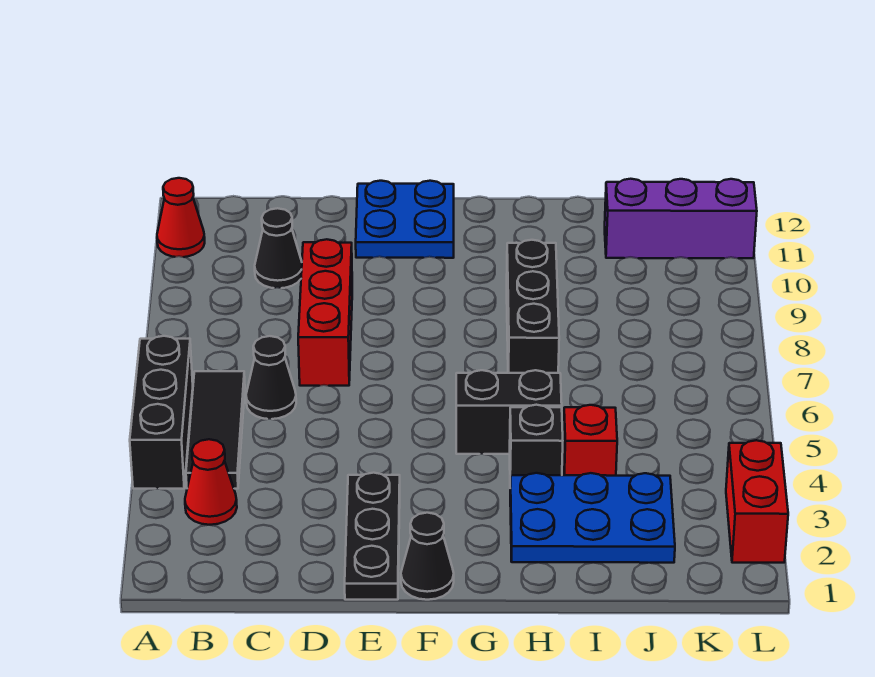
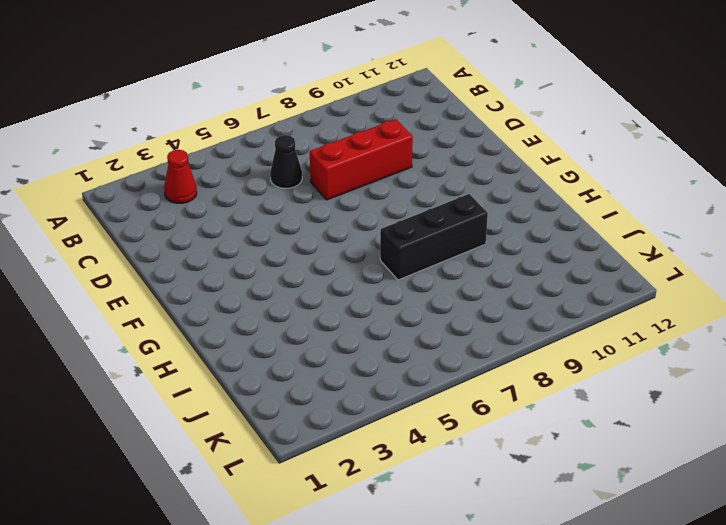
none -> black brick A4:A6 level 1
none -> red cone A11 level 1
none -> black tile B4:B6 level 1

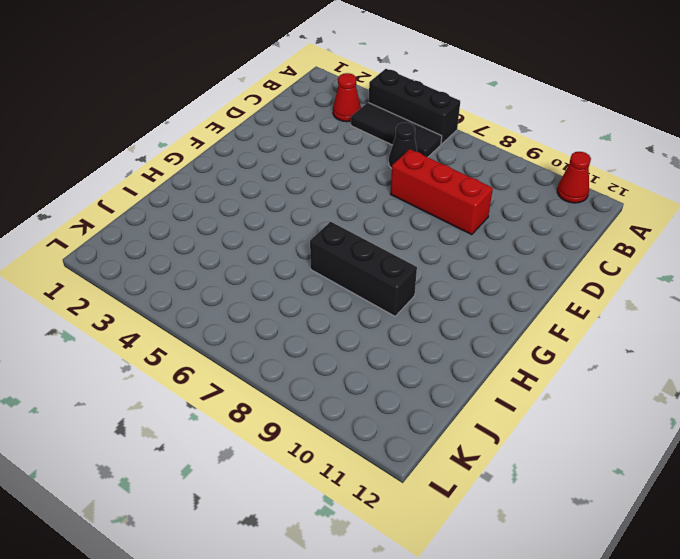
none -> black cone C10 level 1
none -> black plate E1:E3 level 1
none -> blue plate E11:F12 level 1

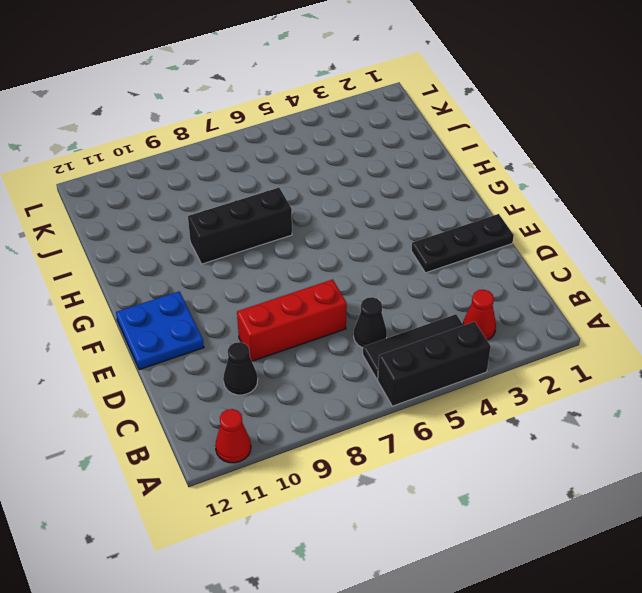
none -> black cone F1 level 1
none -> black brick G5:H5 level 1
none -> blue plate H2:J3 level 1

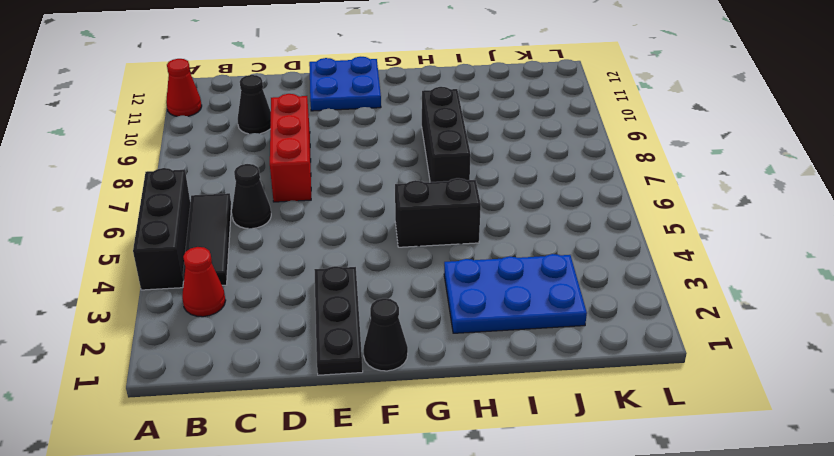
none -> black brick H4 level 1
none -> red brick I4 level 1
none -> purple brick J11:L11 level 1

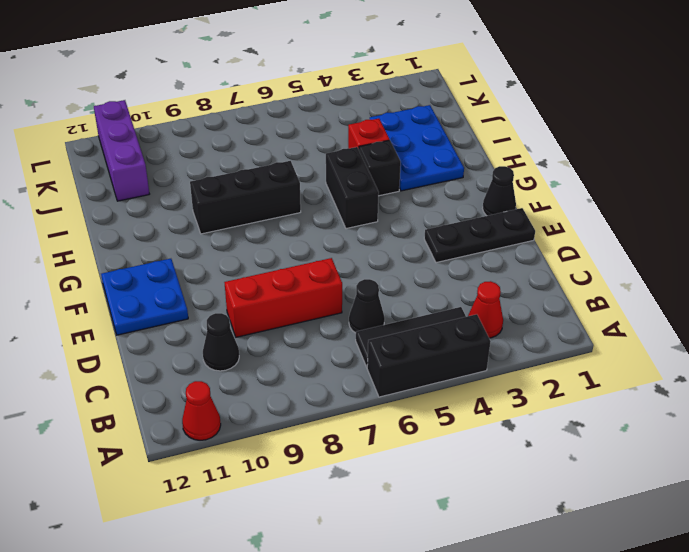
none -> red brick L2:L3 level 1

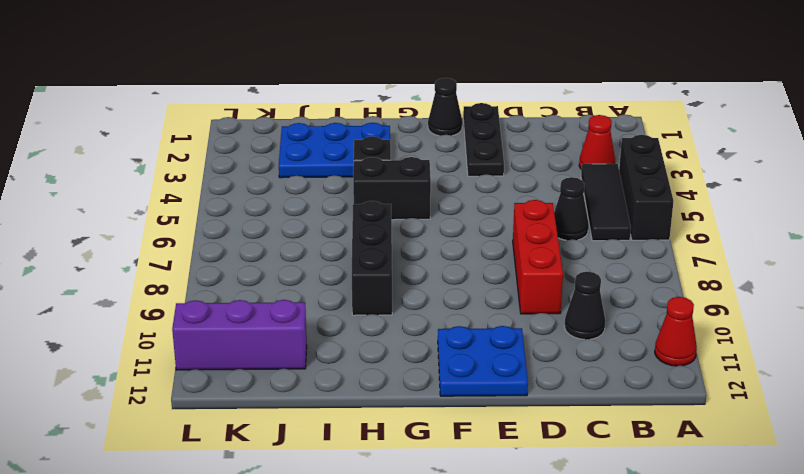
none -> red brick I4 level 1
none -> red brick L2:L3 level 1

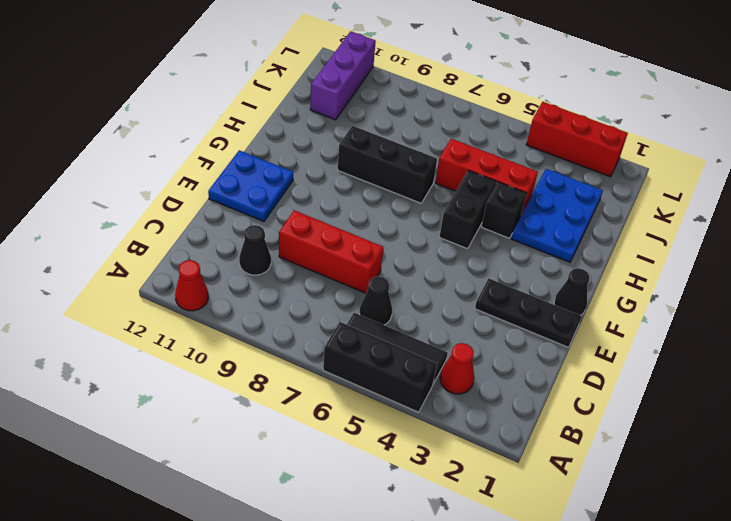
red brick I4:I6 level 1 -> red brick I4 level 1
red brick L2:L4 level 1 -> red brick L2:L3 level 1

